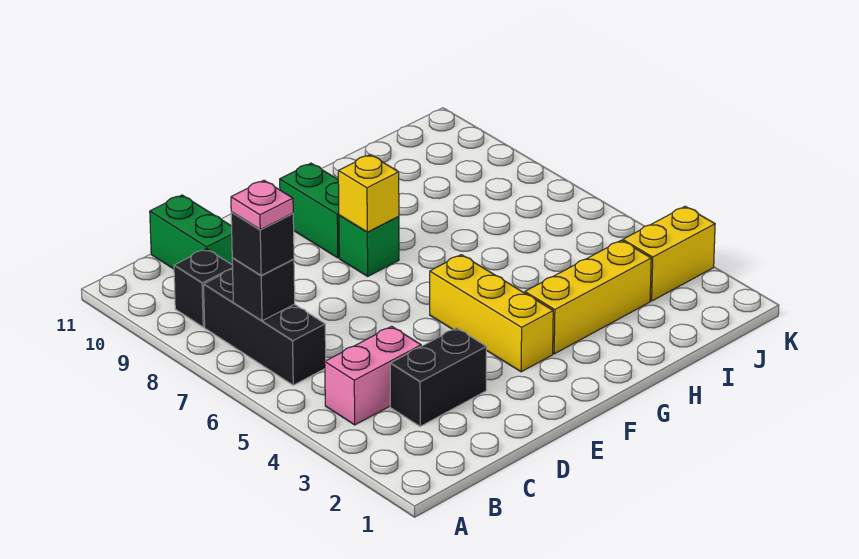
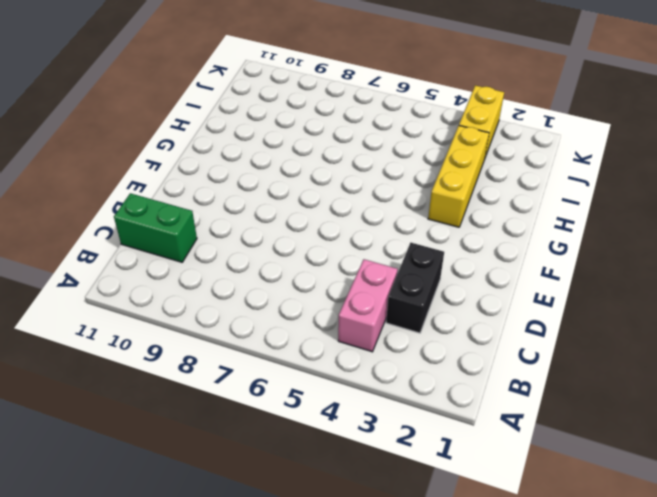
none -> black brick B6:B8 level 1
none -> black brick B9 level 1
none -> yellow brick F3:F5 level 1

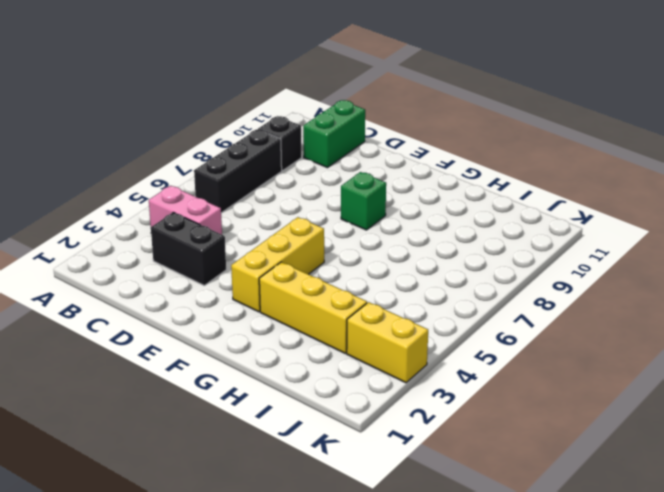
none -> green brick F9:F10 level 1
none -> black brick B7 level 2
none -> yellow brick F8 level 2

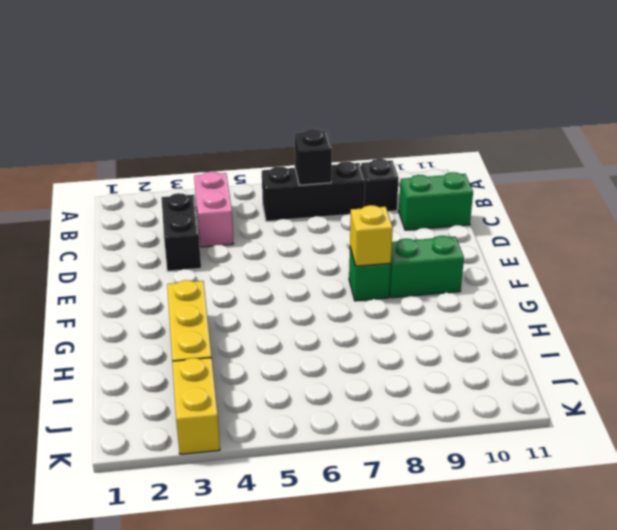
none -> yellow brick F3:F5 level 1
none -> black brick B7 level 3
none -> pink plate B7 level 4

